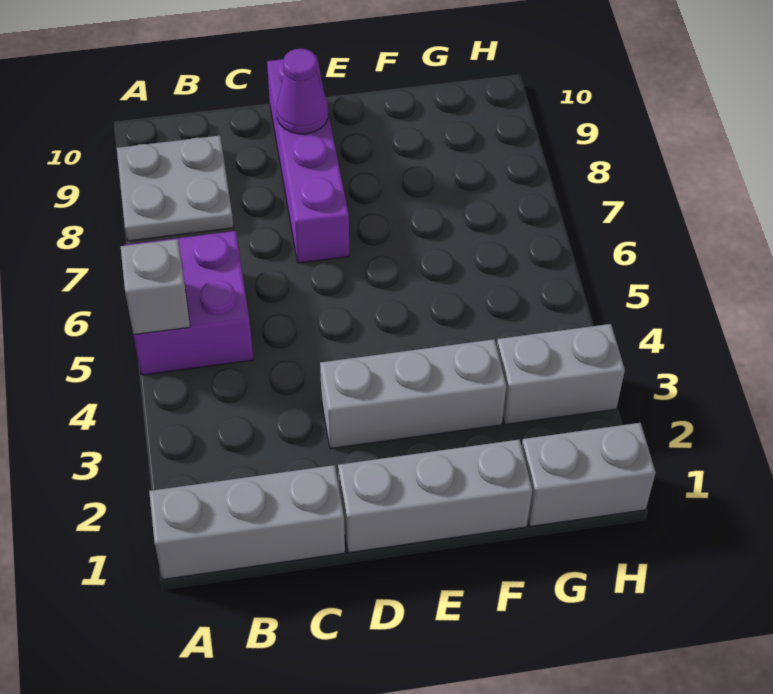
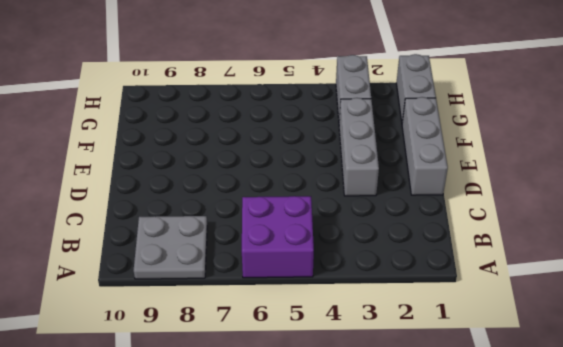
none -> grey brick A1:C1 level 1
none -> purple brick D7:D10 level 1

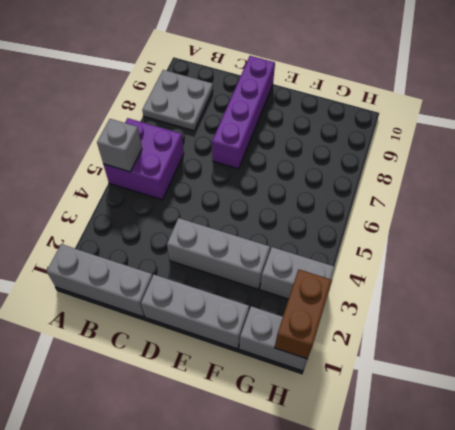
brown brick H1:H2 level 2 -> none
none -> purple cone D9 level 2

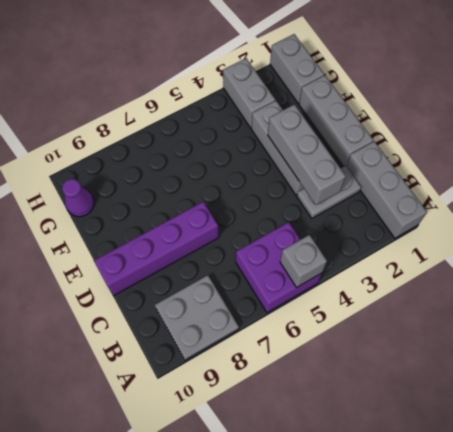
grey plate C2:C3 level 1 -> none
grey brick C3:E3 level 2 -> none
purple cone G10 level 1 -> purple cone D9 level 2

